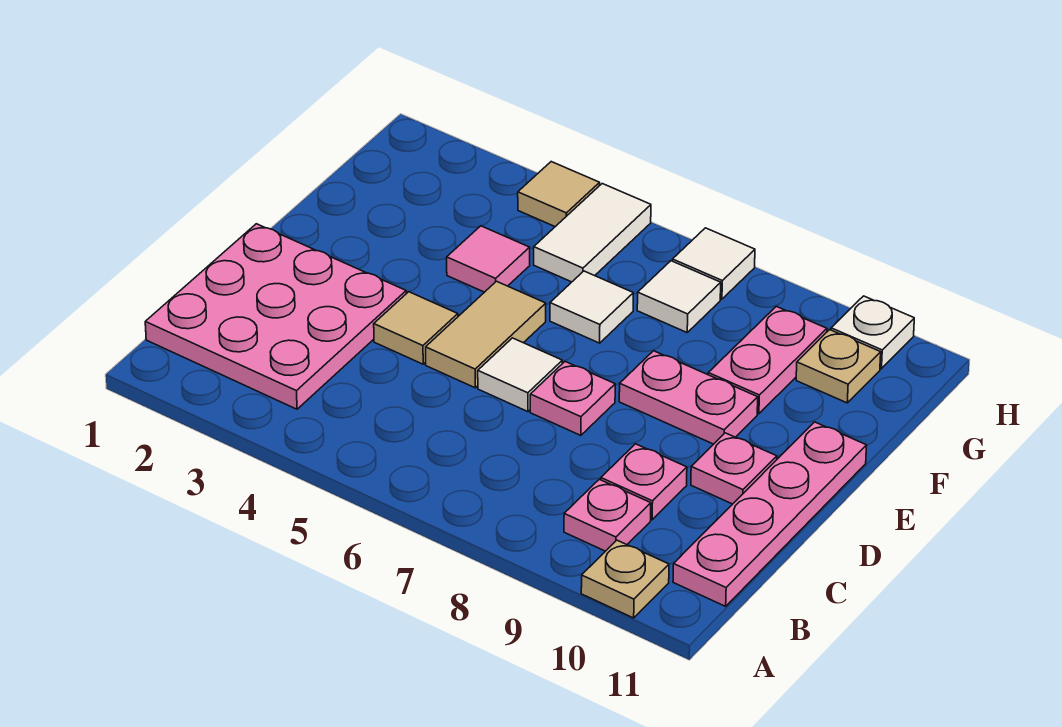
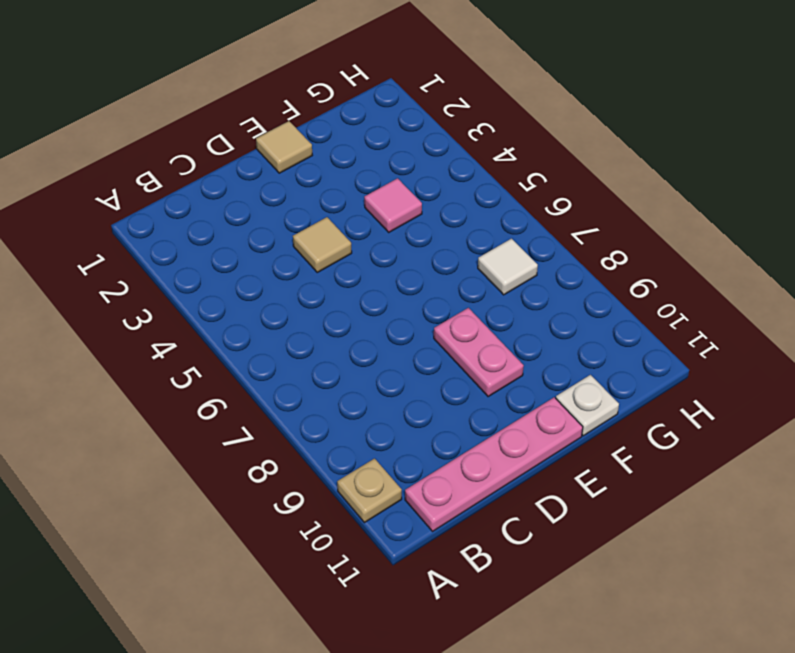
tan tile E1 level 1 -> tan tile H4 level 1
white plate F11 level 1 -> white plate H10 level 1
none -> pink plate B1:D3 level 1
none -> pink plate B9 level 1
none -> pink plate C9 level 1

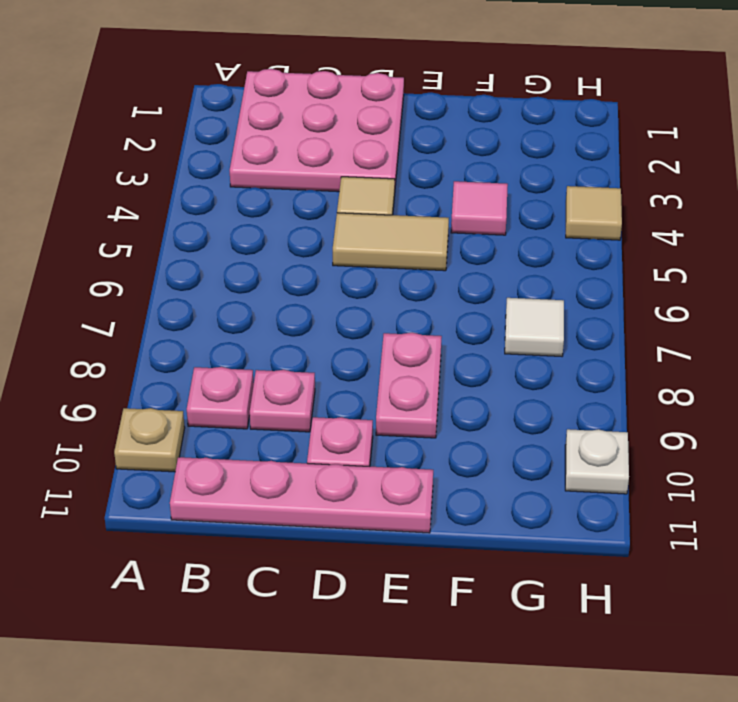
none -> white tile D6 level 1
none -> pink plate D7 level 1
none -> white tile F6 level 1

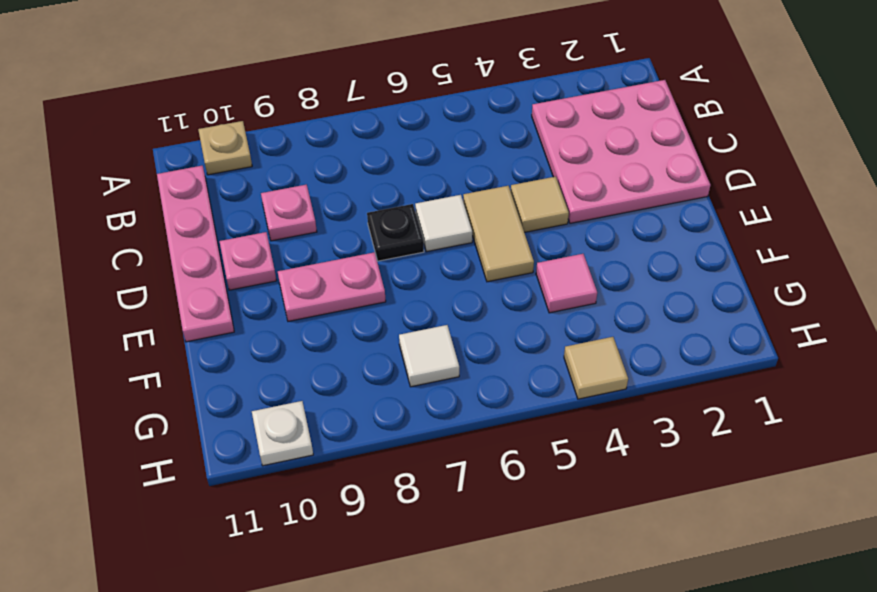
black plate D7 level 1 -> pink plate D7 level 1
none -> pink plate B9 level 1
none -> white tile F6 level 1
none -> pink plate F9:G9 level 1

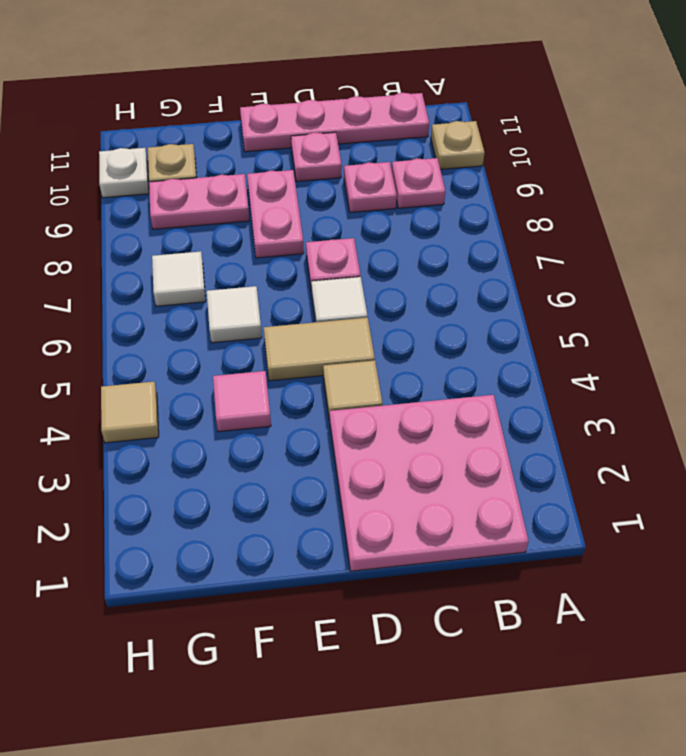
none -> white tile G5:H5 level 1
none -> white tile H7 level 1

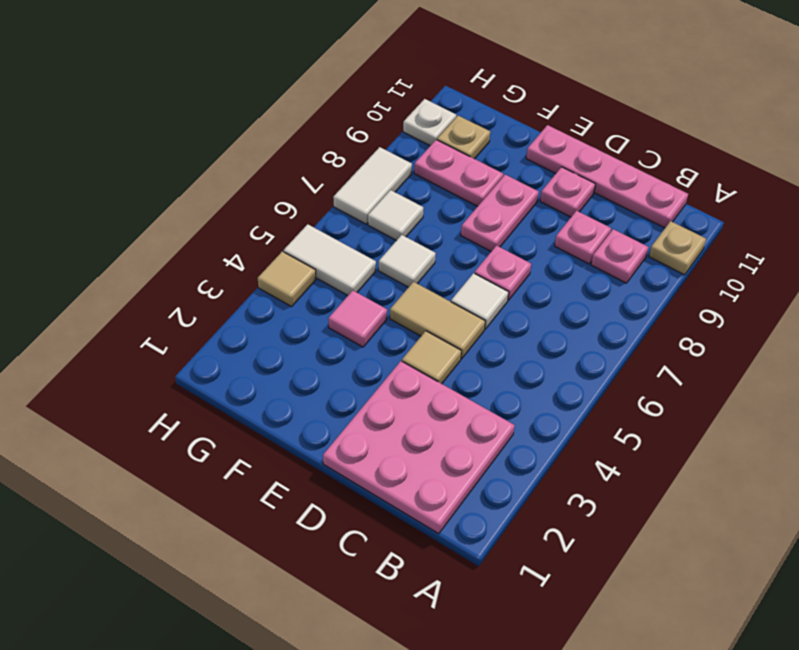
white tile H7:H8 level 1 -> white tile H7 level 1

